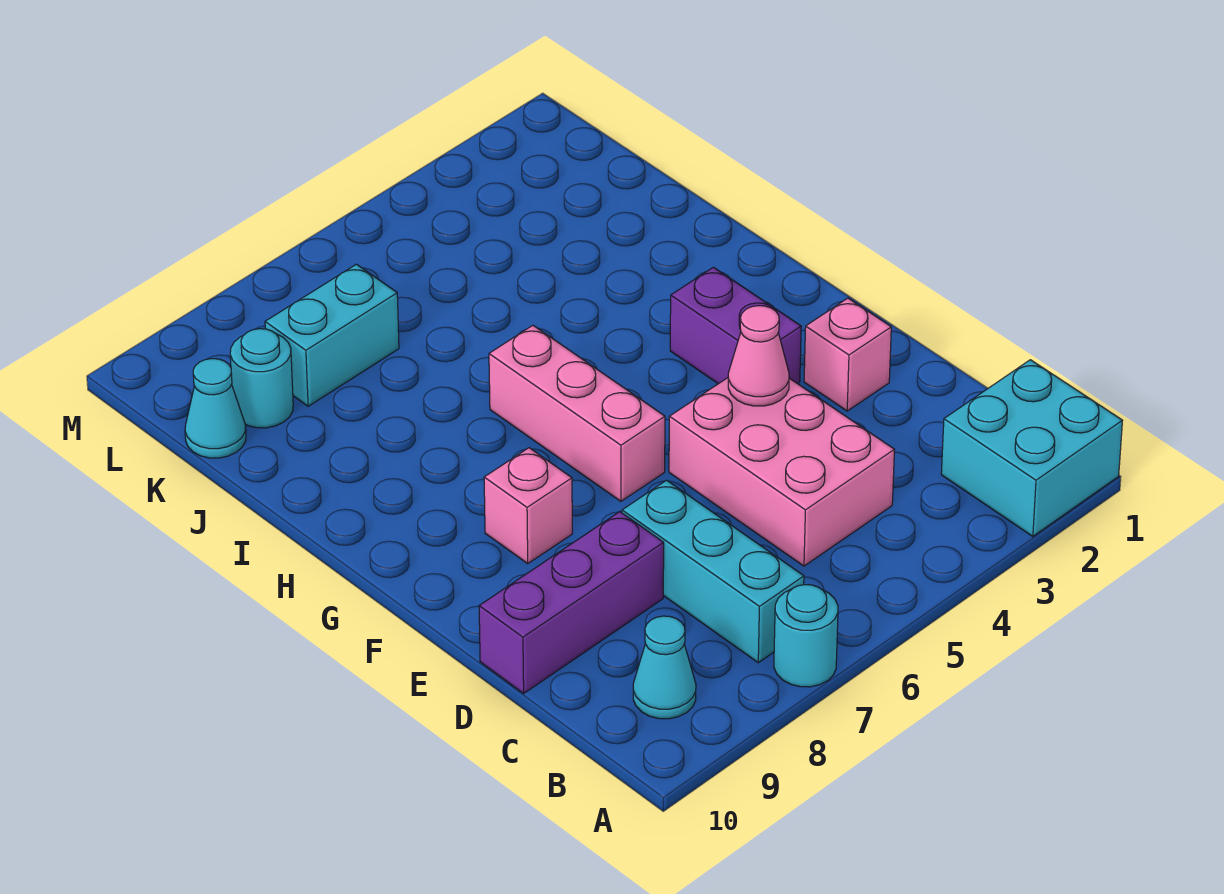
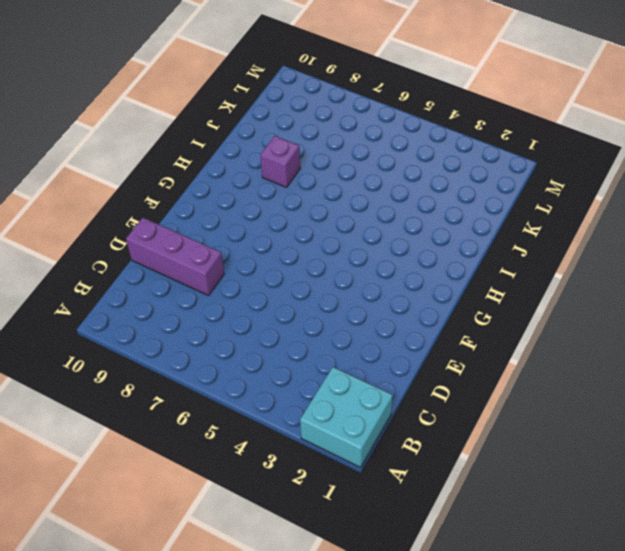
purple brick I8 level 1 -> none
none -> cyan round brick A7 level 1
none -> cyan brick B7:D7 level 1
none -> cyan cone B9 level 1

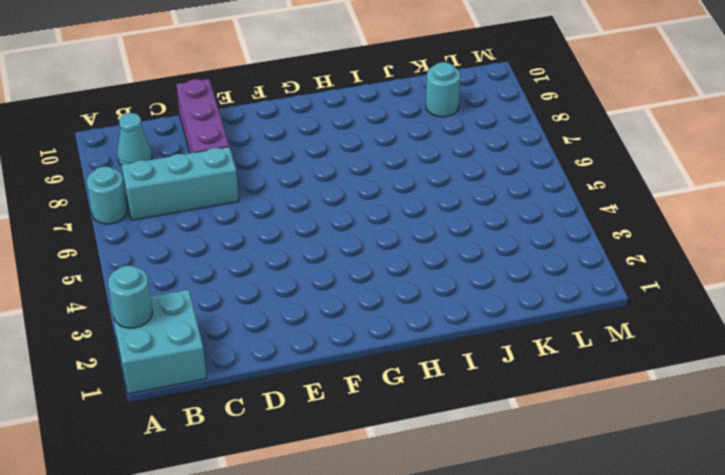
cyan round brick A2 level 2 -> none
none -> pink brick C4:E5 level 1
none -> pink brick E2 level 1
none -> purple brick F3:G3 level 1

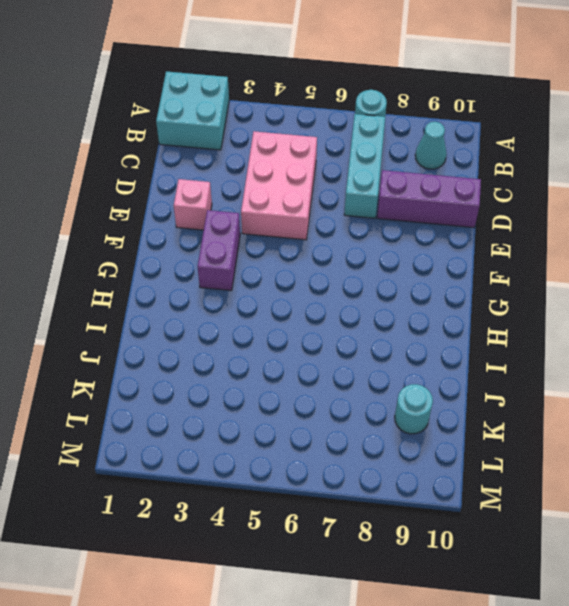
none -> pink brick F6:H6 level 1
none -> pink brick F8 level 1
none -> cyan brick K7:K8 level 1

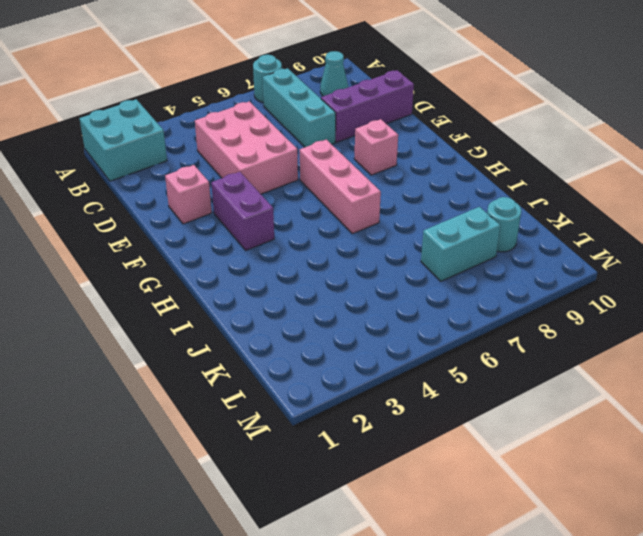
none -> cyan cone K10 level 1
none -> pink cone E4 level 2

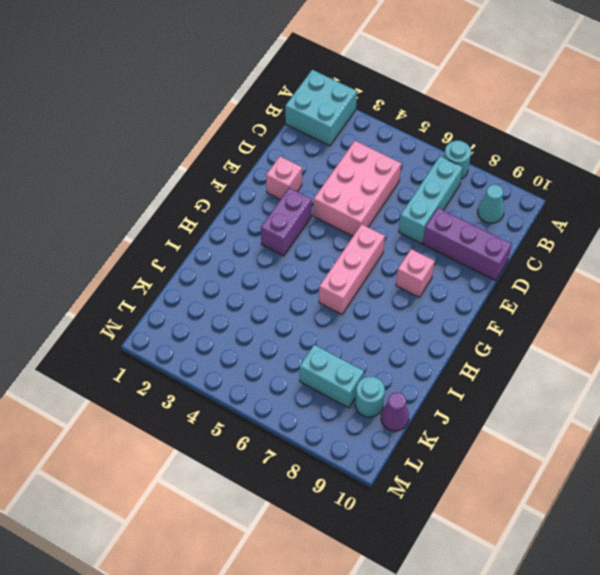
purple cone K10 level 1 -> cyan cone K10 level 1
none -> pink cone E4 level 2

